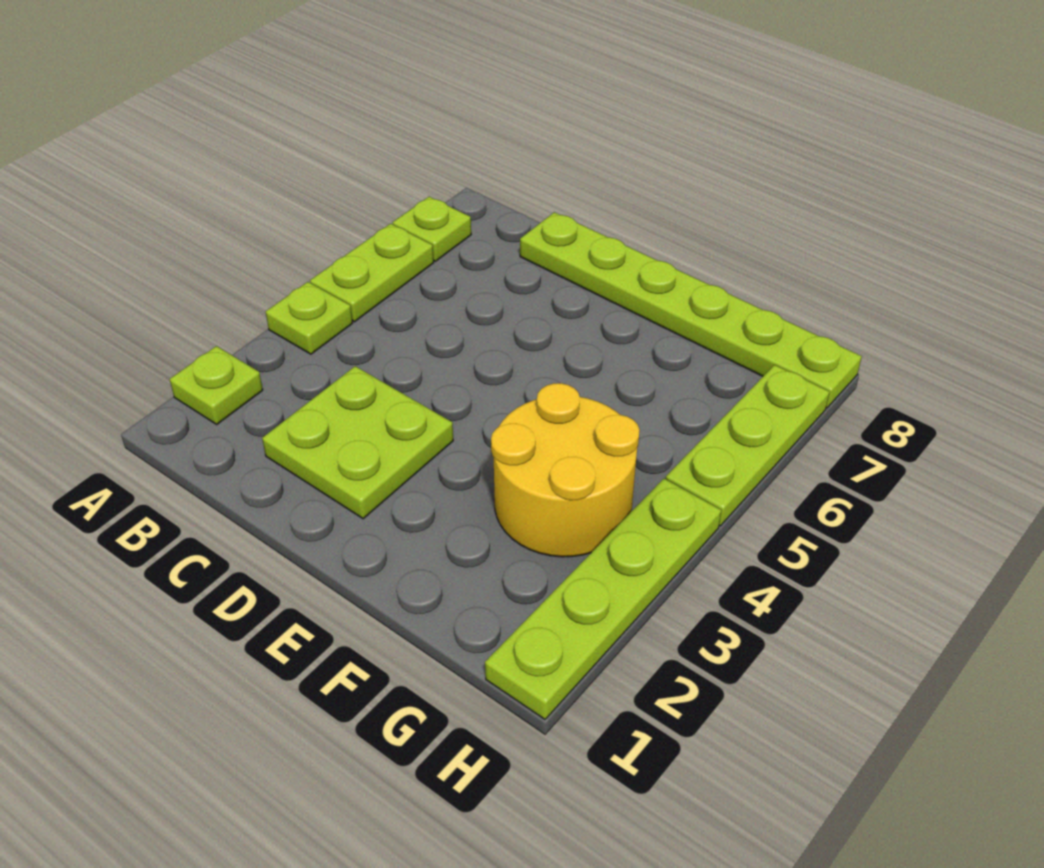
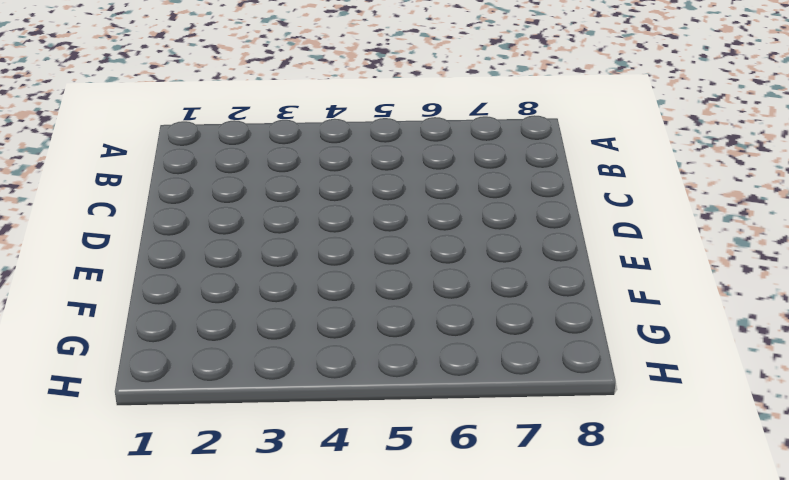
none -> lime plate A2 level 1
none -> lime plate A4 level 1

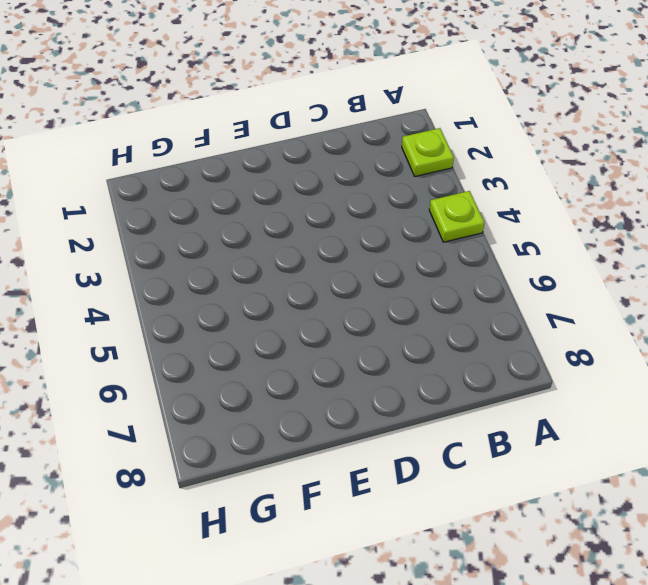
none -> lime plate A5:A6 level 1
none -> lime plate A7 level 1

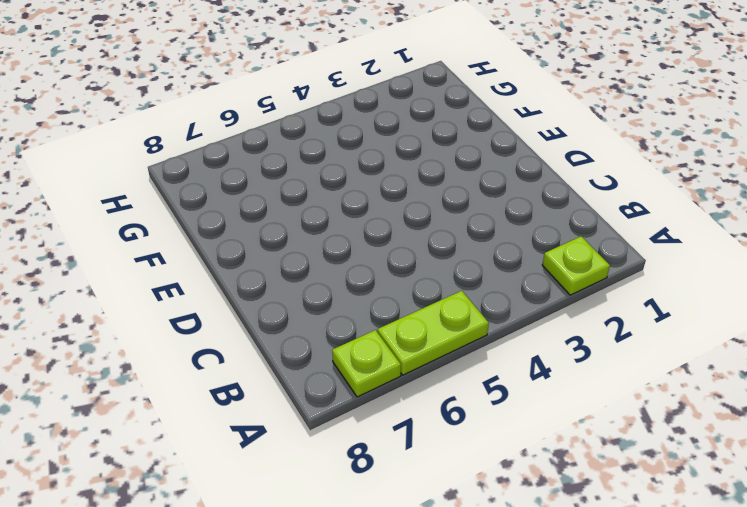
none -> lime plate A4 level 1
none -> lime plate C2:D3 level 1

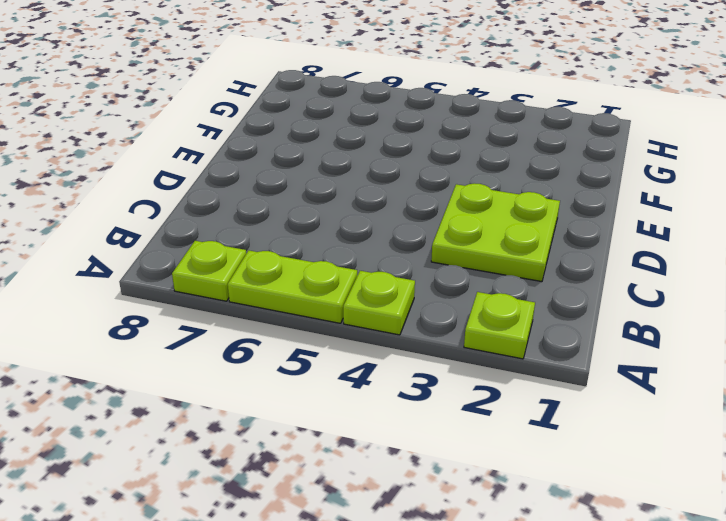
none -> lime plate C8:H8 level 1
none -> yellow round brick F3:G4 level 1

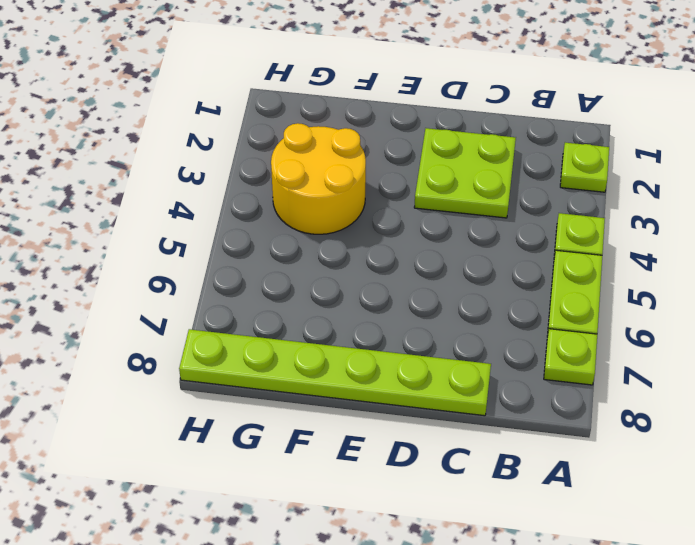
none -> lime plate H1:H4 level 1
none -> lime plate H5:H7 level 1

